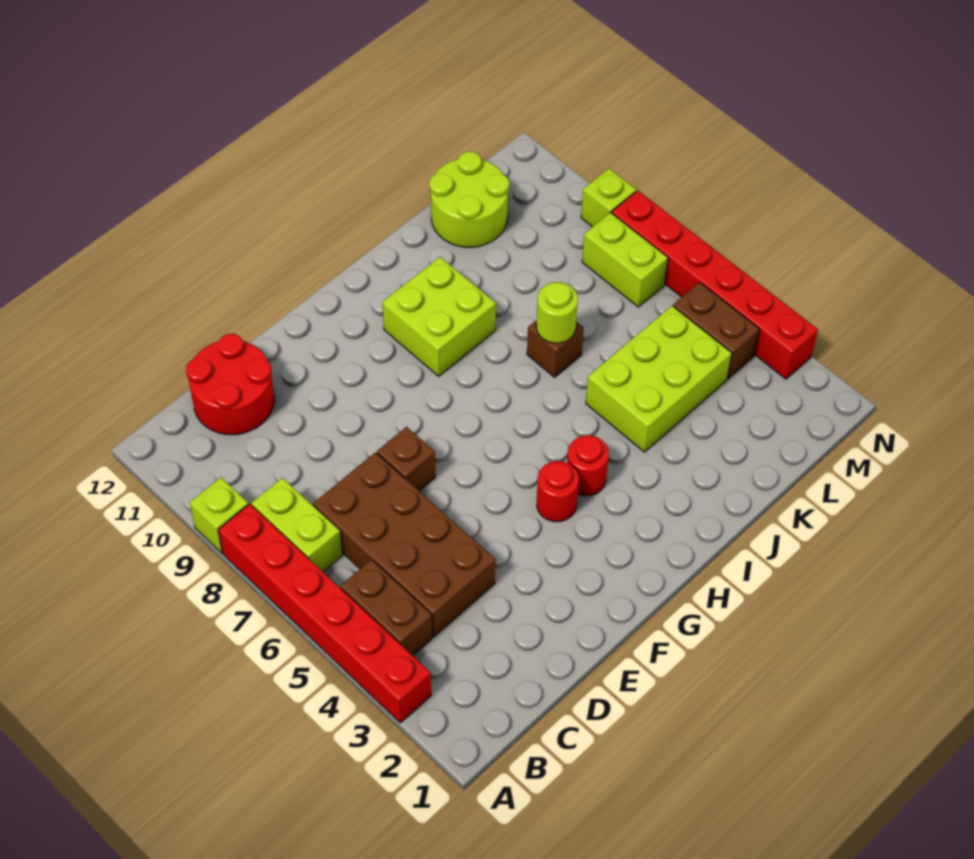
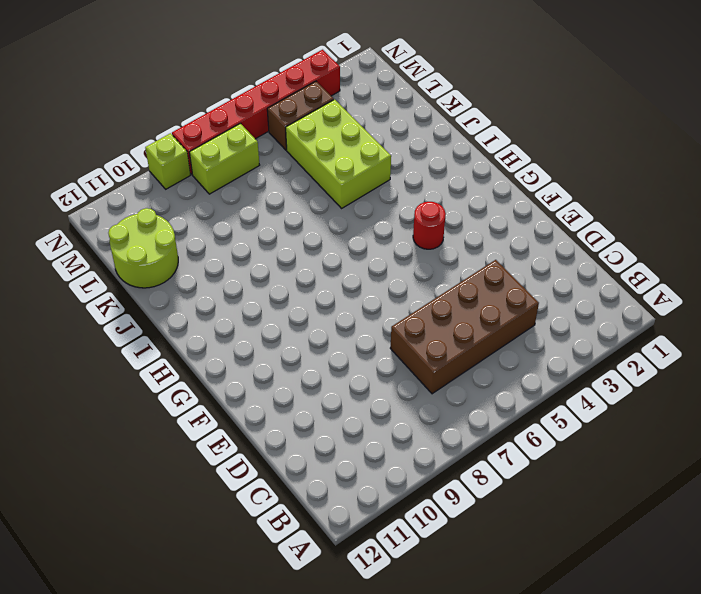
none -> red brick A3:A8 level 1
none -> lime brick A9 level 1
none -> brown brick B4:B5 level 1

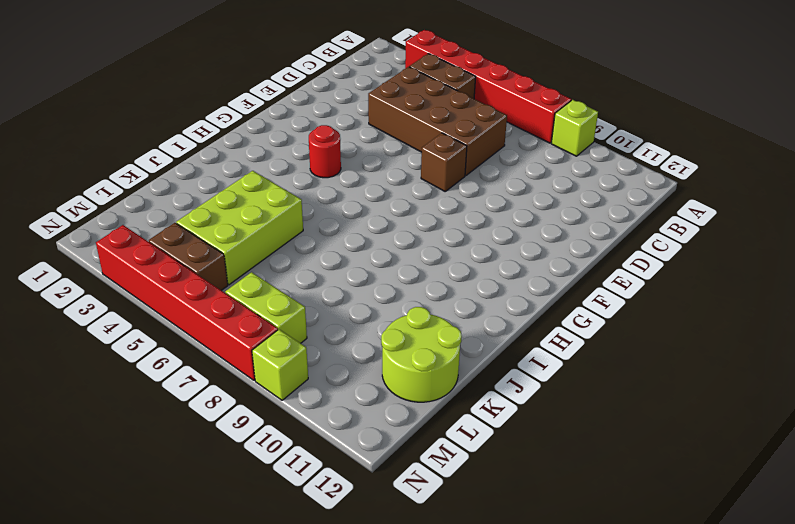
none -> lime brick B7:B8 level 1
none -> red round brick C11:D12 level 1
none -> red round brick H4 level 1

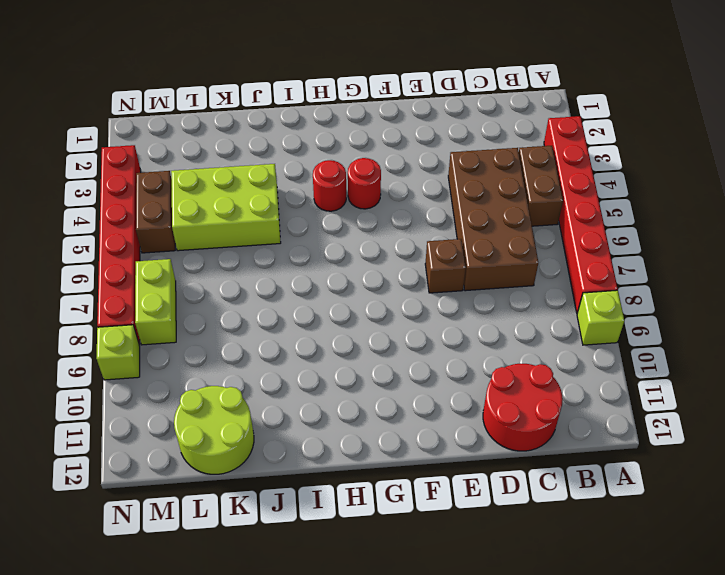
none -> lime brick B7:B8 level 1
none -> lime brick H9:I10 level 1
none -> brown brick J7 level 1

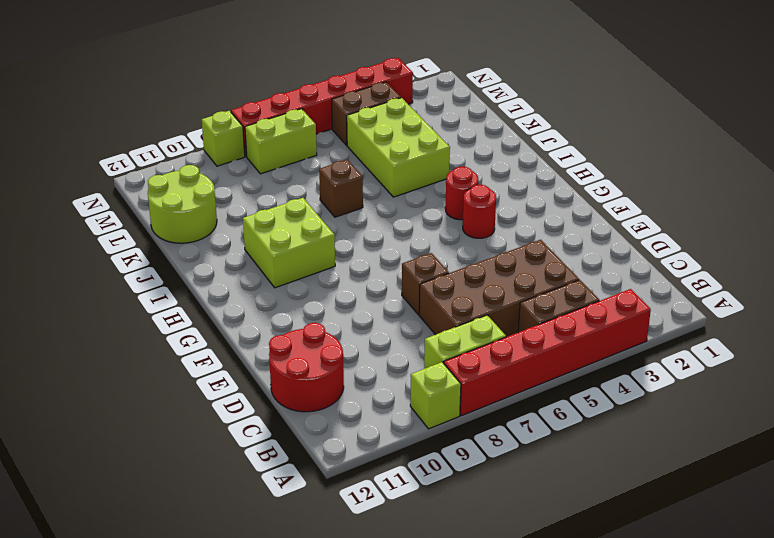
none -> lime round brick J7 level 2

